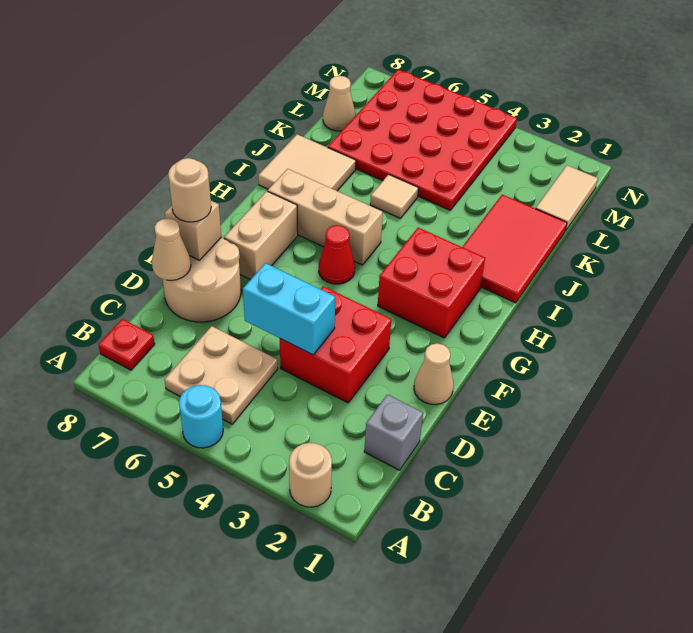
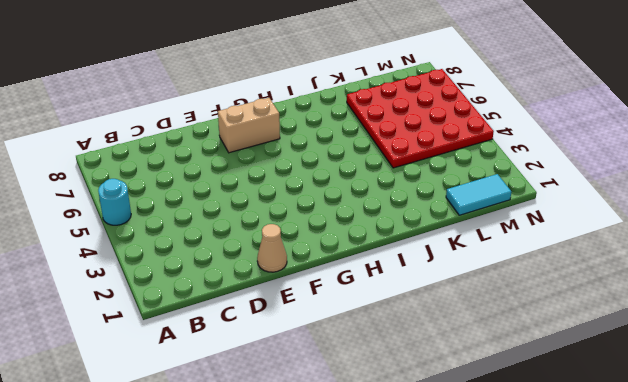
cyan tile L1:M1 level 1 -> tan tile L1:M1 level 1
none -> tan round brick A2 level 1
none -> tan plate B5:C6 level 1
none -> red plate B8 level 1

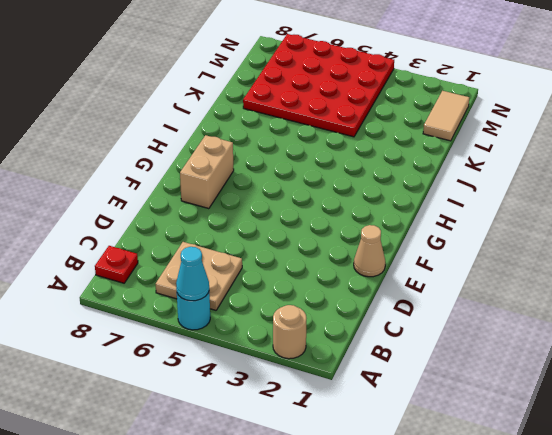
cyan cone A5 level 2 -> none
none -> grey brick C1 level 1
none -> red brick D3:E4 level 1
none -> tan round brick D7:E8 level 1

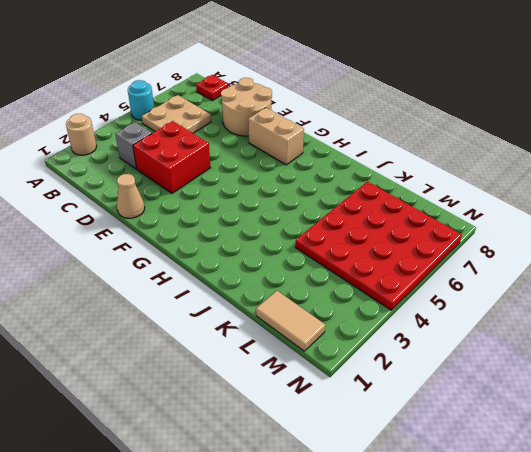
grey brick C3 level 1 -> grey brick C1 level 1
none -> red brick G2:H3 level 1
none -> red cone G5 level 1
none -> tan brick H5:H7 level 1

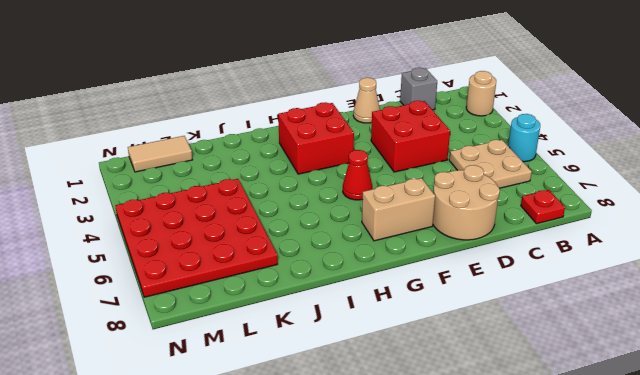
none -> tan brick H5:H7 level 1
none -> red tile I1:K2 level 1
none -> tan tile I7:J8 level 1

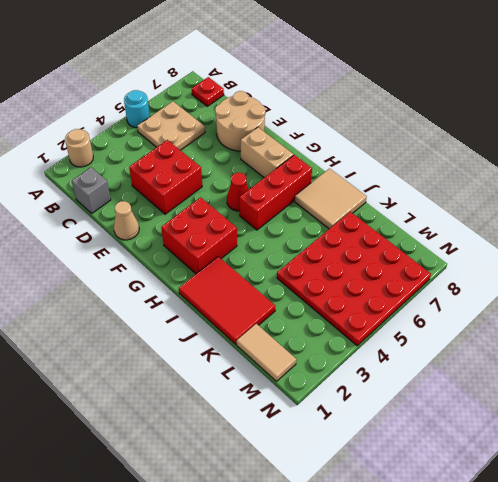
red brick H5:H7 level 1 -> tan brick H5:H7 level 1
none -> tan tile J5 level 1
none -> tan cone L8 level 1
none -> cyan brick D4:D5 level 2

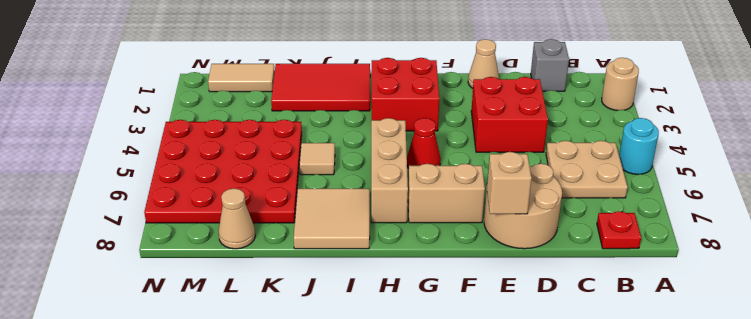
none -> cyan brick D4:D5 level 2
none -> tan cone D8 level 2
none -> tan round brick E8 level 3

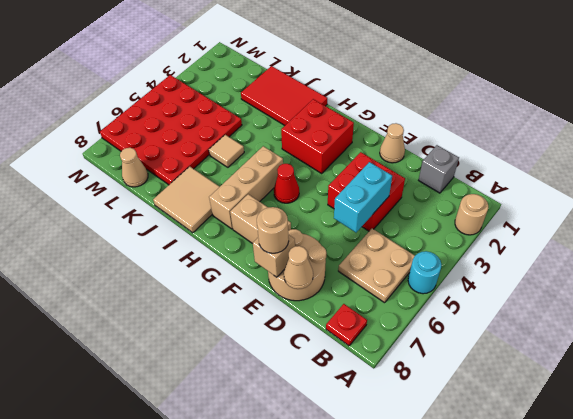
none -> tan tile L1:M1 level 1

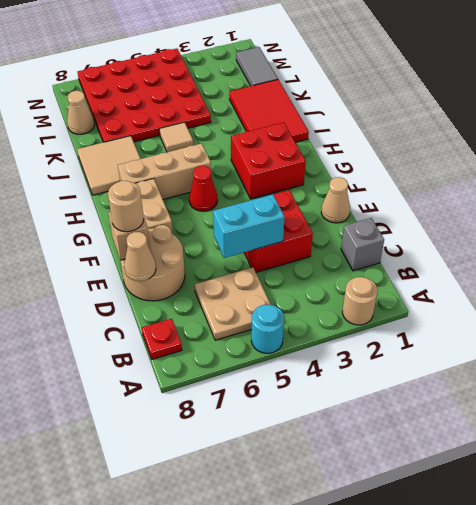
grey tile L1:M1 level 1 -> tan tile L1:M1 level 1

